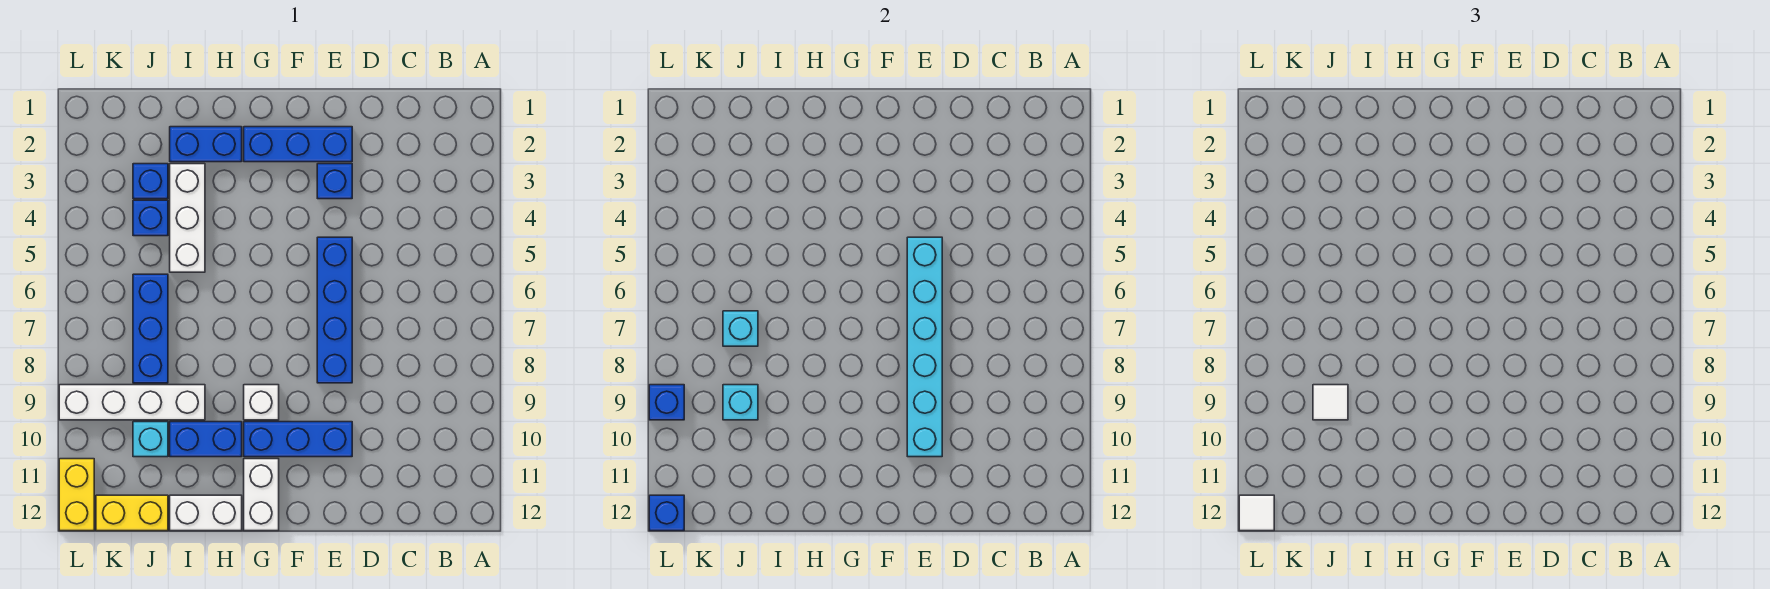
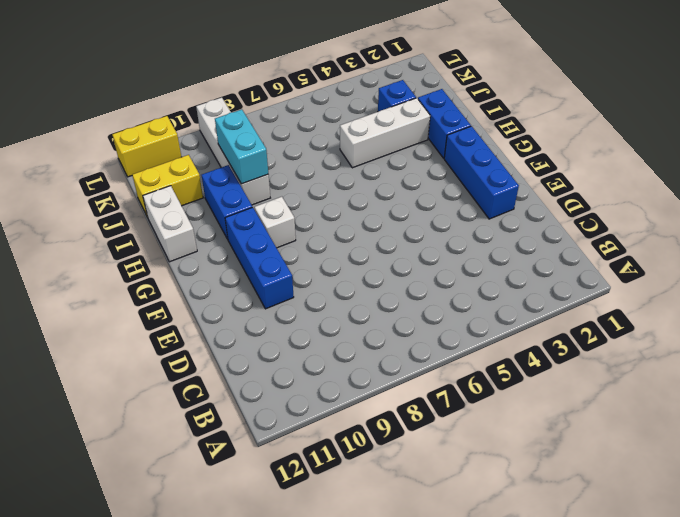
cyan brick I9:J9 level 2 -> cyan brick J9 level 2
yellow brick J11:J12 level 1 -> yellow brick J12:K12 level 1
none -> blue brick E3 level 1
none -> blue brick E5:E8 level 1
none -> white brick G11:G12 level 1

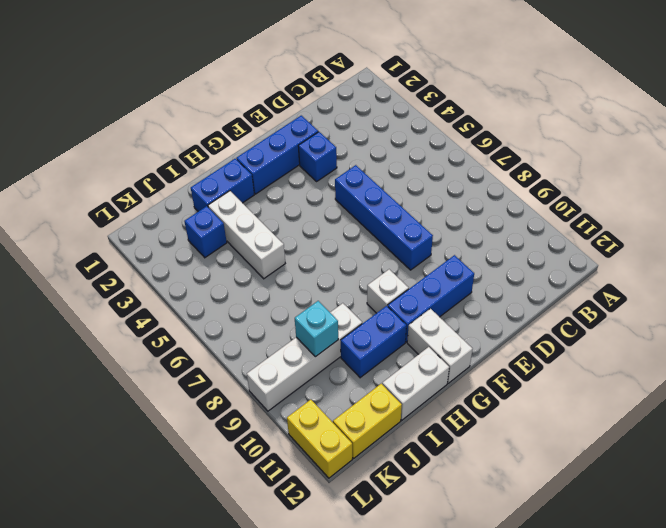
none -> blue brick J4 level 1
none -> blue brick J6:J8 level 1
none -> cyan brick J10 level 1

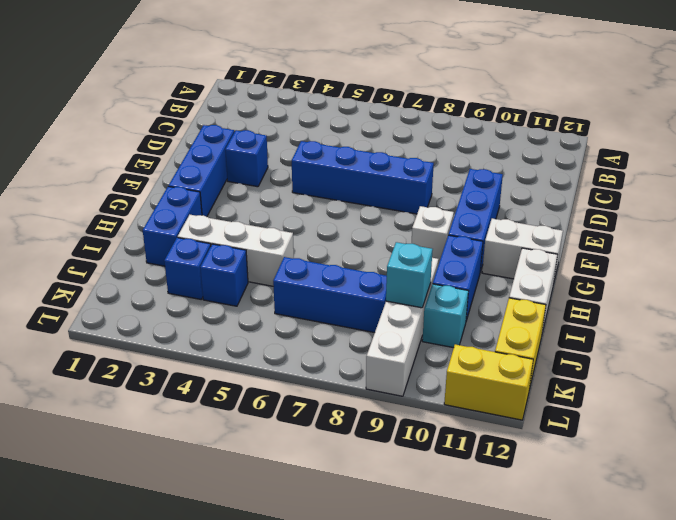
none -> cyan brick E5:E10 level 2
none -> cyan brick J7 level 2
none -> blue brick L9 level 2

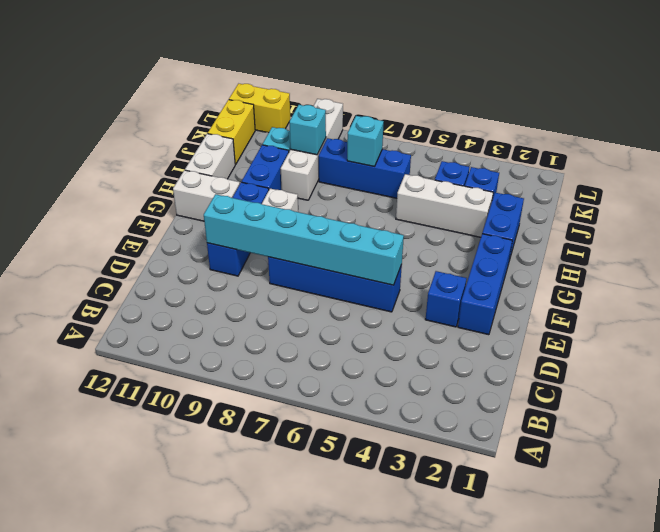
none -> blue brick L9 level 2
none -> blue brick L12 level 2
none -> white tile J9 level 3

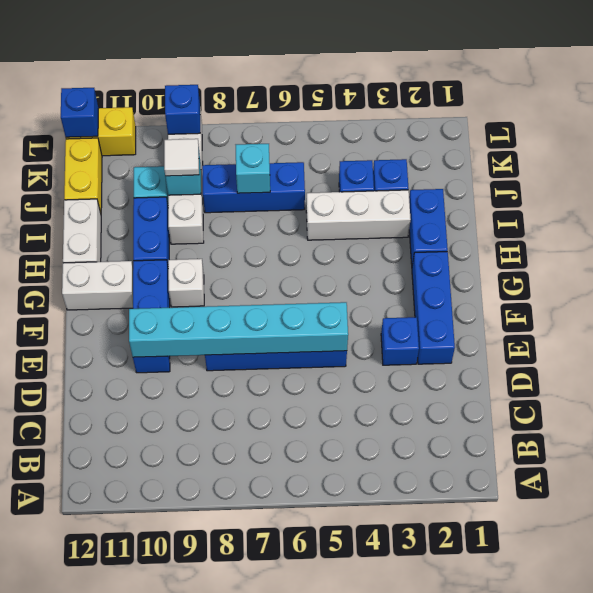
none -> white tile L12 level 3

